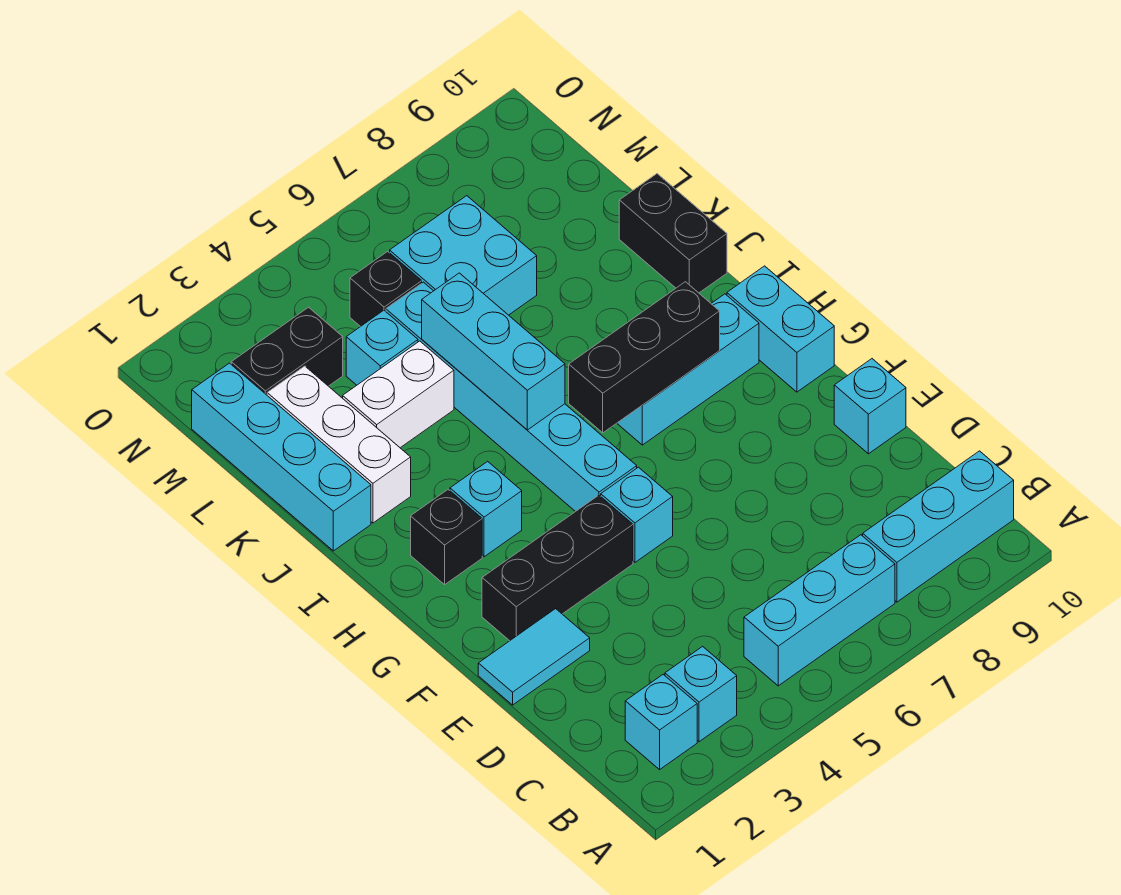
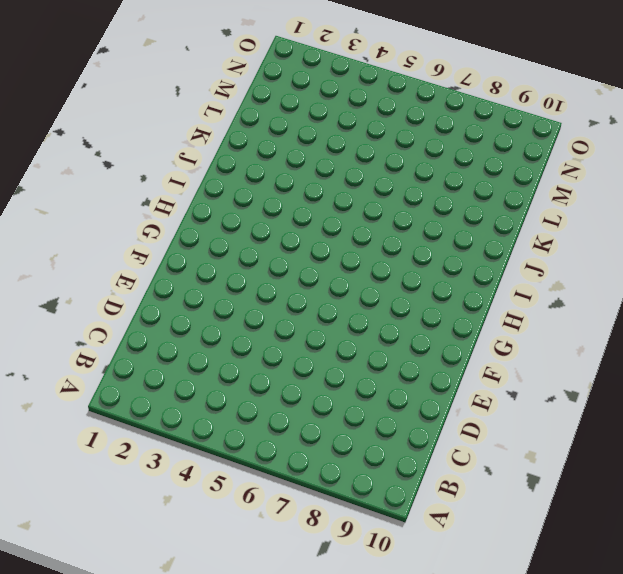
none -> cyan brick B2 level 1
none -> cyan brick B3 level 1
none -> cyan brick B5:B7 level 1

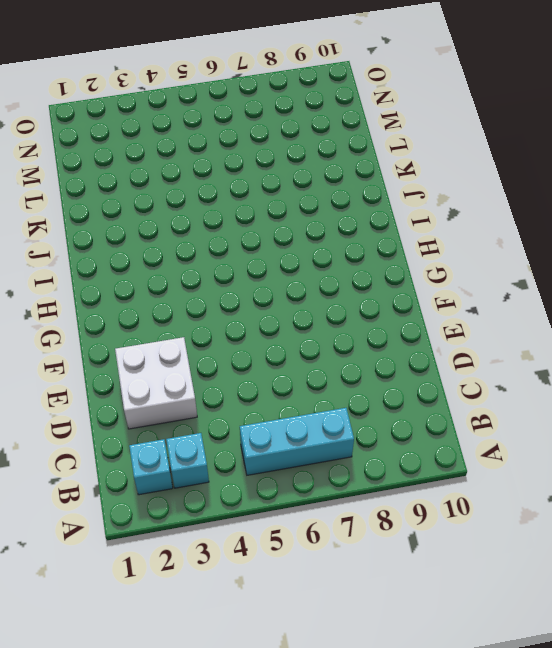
white brick D2:E3 level 1 -> cyan tile E1:E2 level 1
none -> cyan brick B8:B10 level 1
none -> cyan brick E10 level 1
none -> black brick F2:F4 level 1

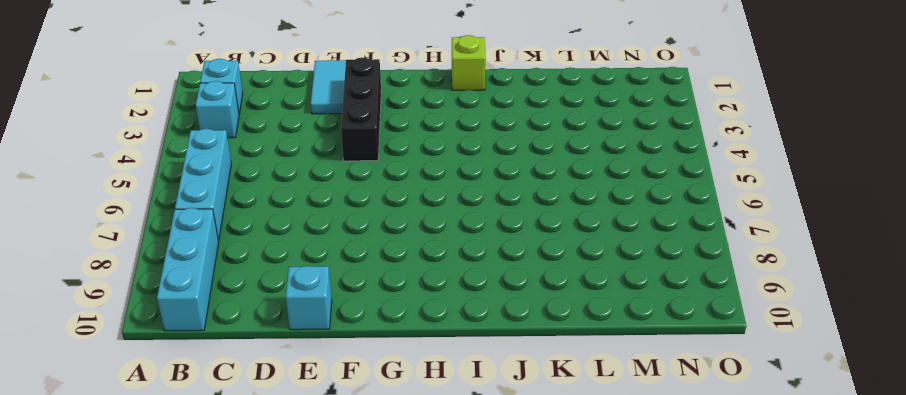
lime brick I1 level 1 -> none
none -> cyan brick F5 level 1
none -> cyan brick G5:L5 level 1
none -> cyan brick G10:H10 level 1

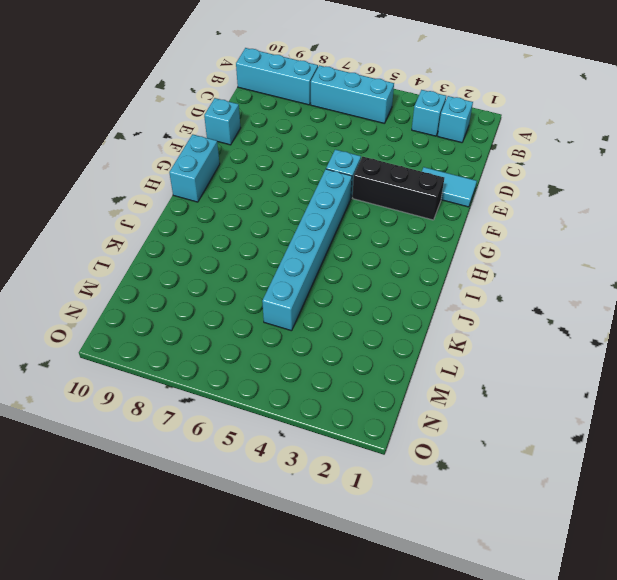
none -> black brick H2 level 1
none -> cyan brick H3 level 1
none -> cyan brick H7:H9 level 1

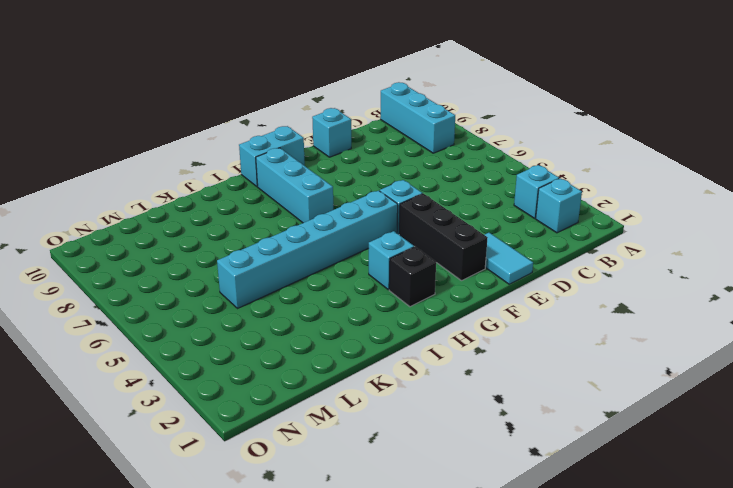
none -> cyan brick B5:B7 level 1
none -> cyan brick J1:M1 level 1
none -> white brick J2:L2 level 1

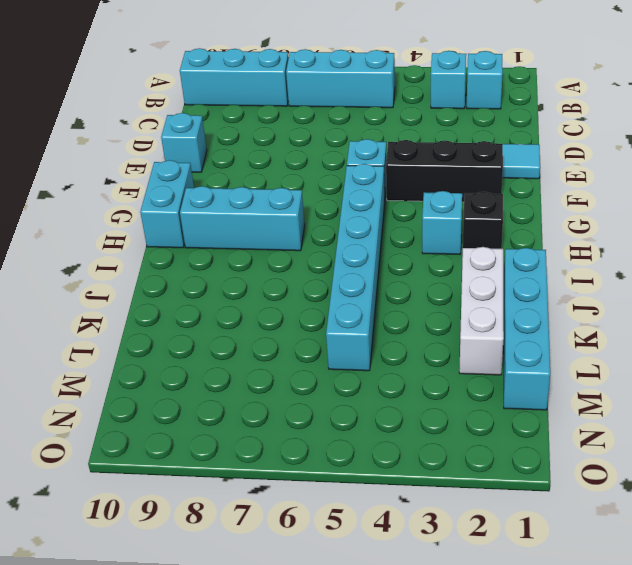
none -> black brick J10:K10 level 1
none -> white brick K3:K4 level 1
none -> cyan brick L4 level 1

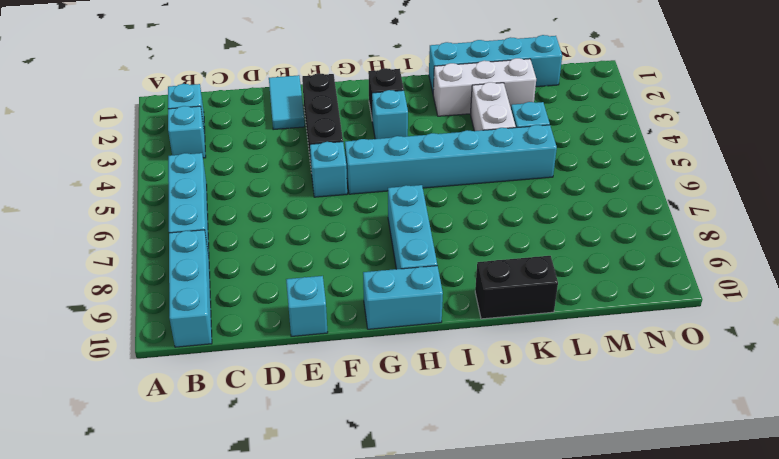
none -> cyan brick L6:M7 level 1
none -> black brick M2:M3 level 1
none -> black brick M5 level 1

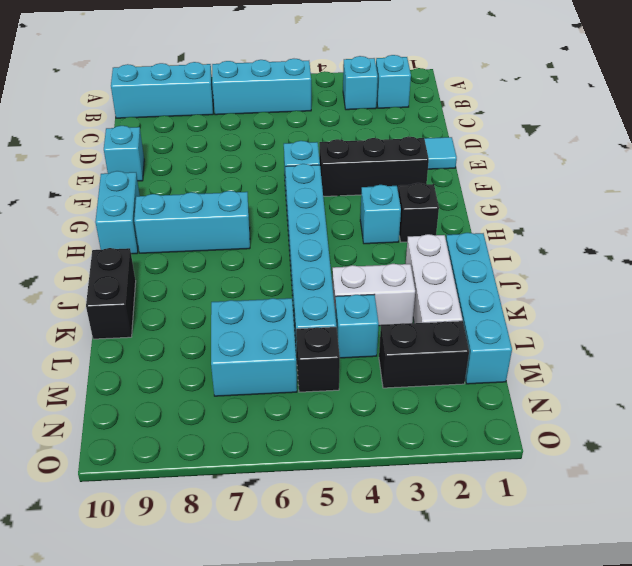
none -> black brick H6:H8 level 2
none -> cyan brick I5:K5 level 2

